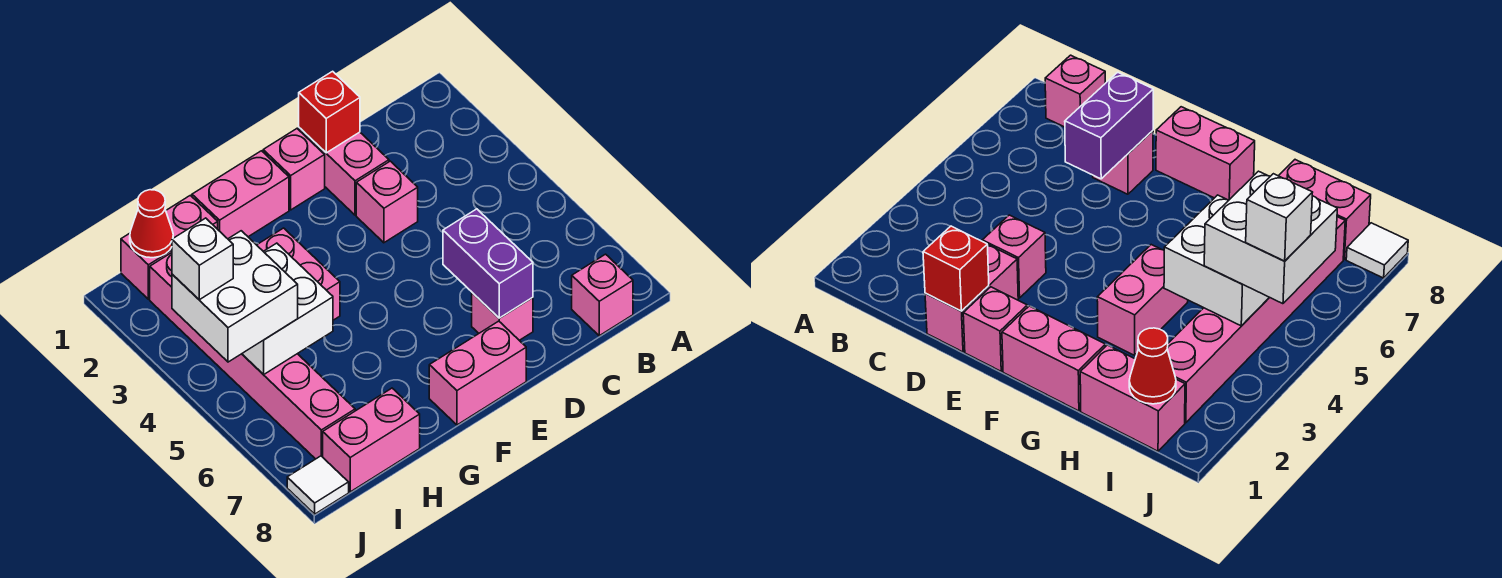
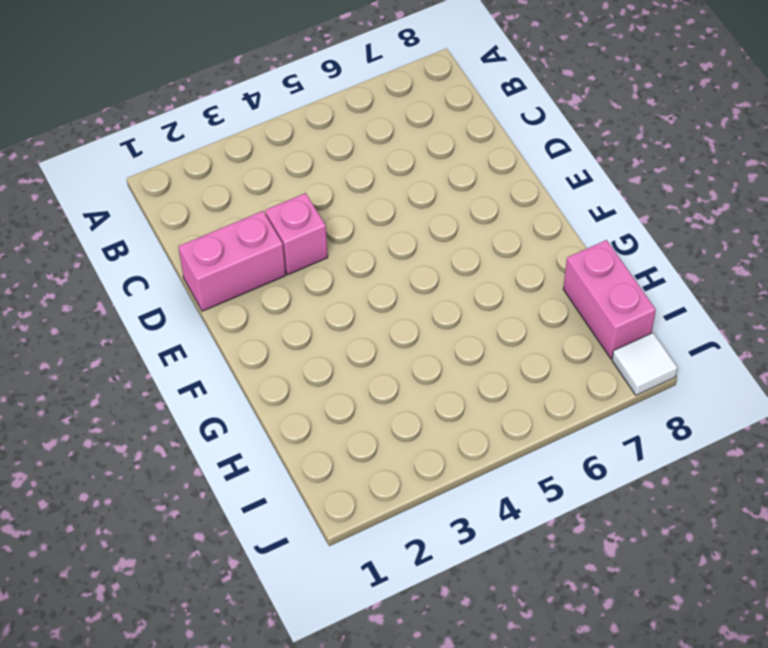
none -> pink brick B8 level 1
none -> pink brick D7 level 1
none -> pink brick E1 level 1

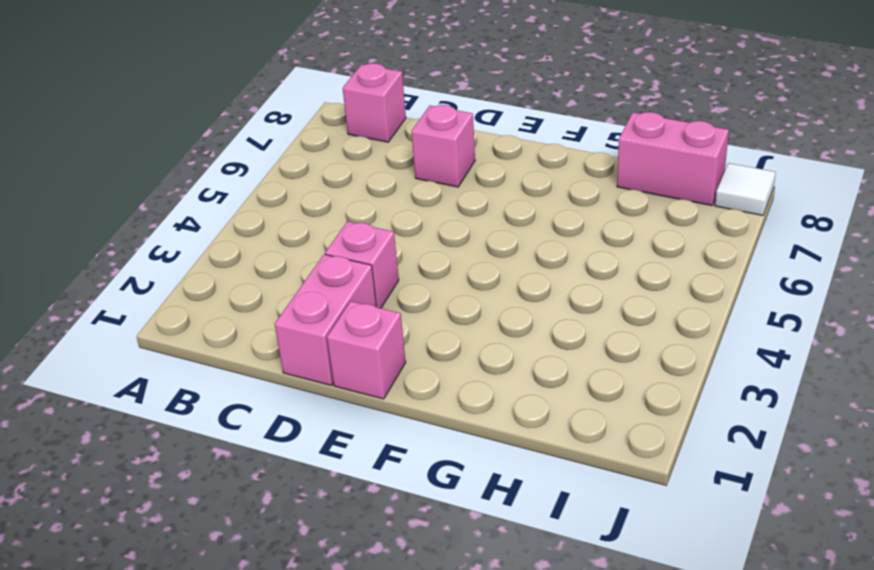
none -> pink brick E8:F8 level 1
none -> pink brick F1:G1 level 1
none -> pink brick G3:G4 level 1

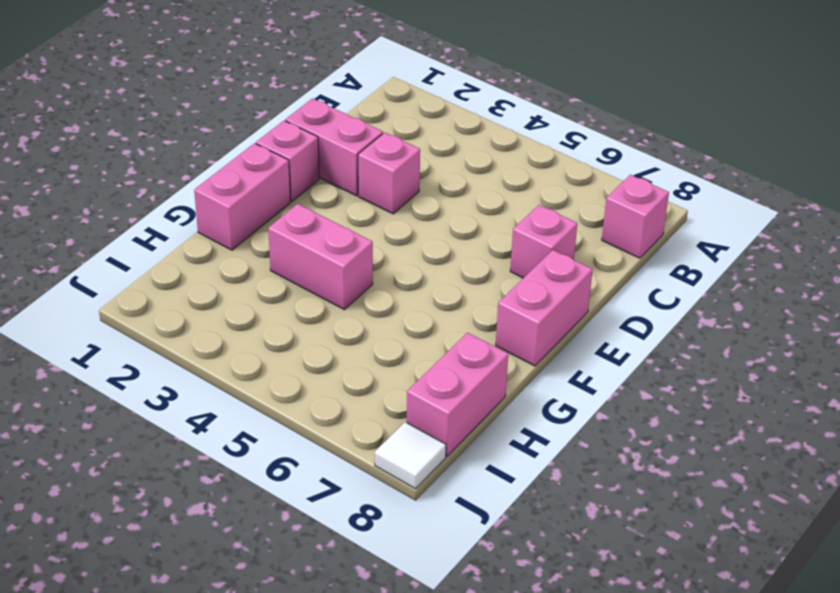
none -> pink brick H1:I1 level 1
none -> pink brick I2:I7 level 1
none -> red brick D1 level 2

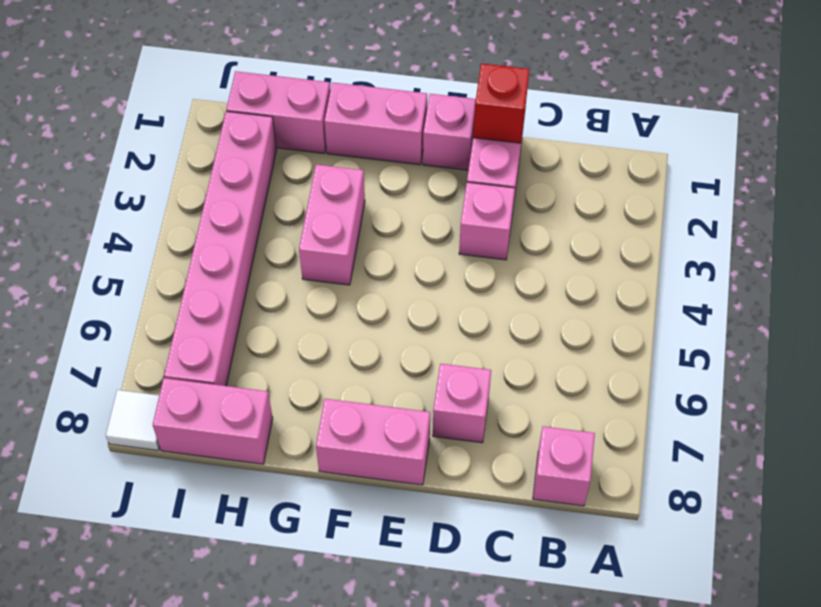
none -> purple brick D6:D7 level 2
none -> white brick H4:I5 level 2
none -> red cone I1 level 2

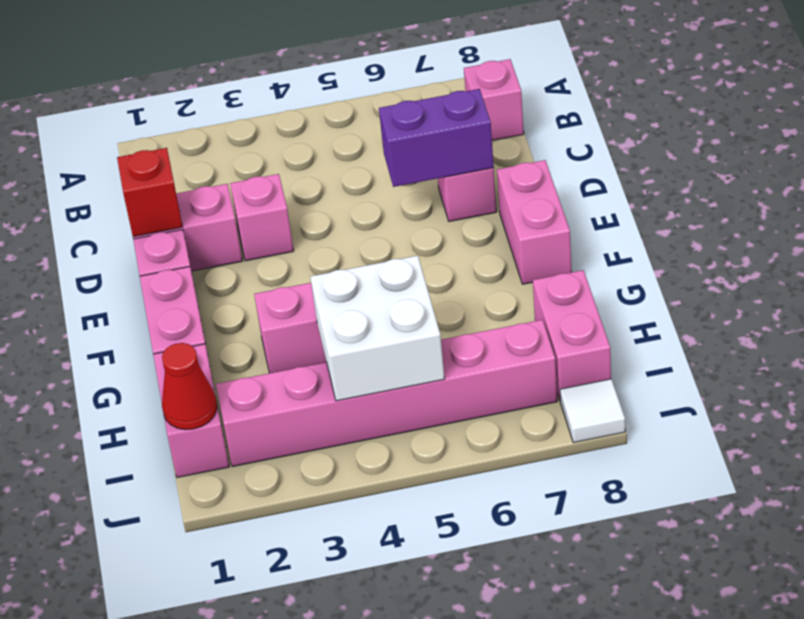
none -> white brick I4:J5 level 3
none -> white brick J4 level 4

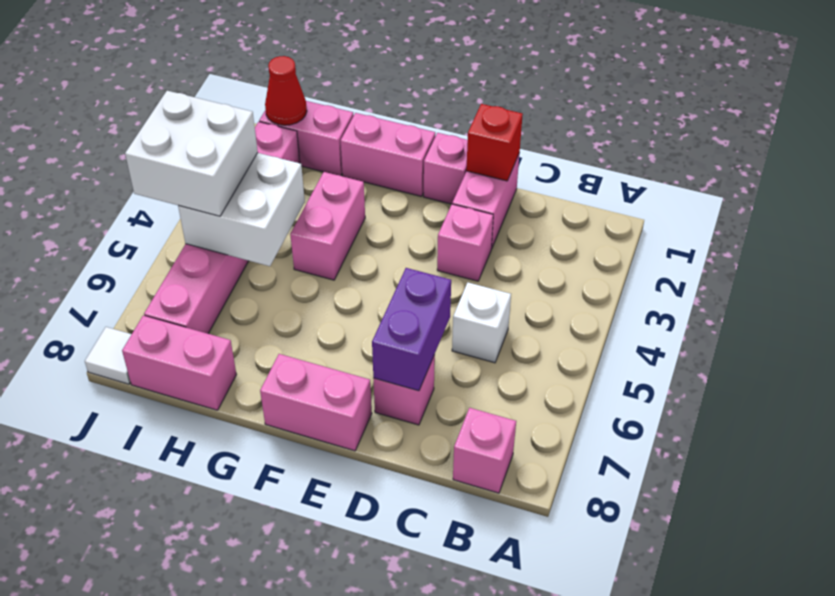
white brick C5 level 1 -> white brick J4 level 4

